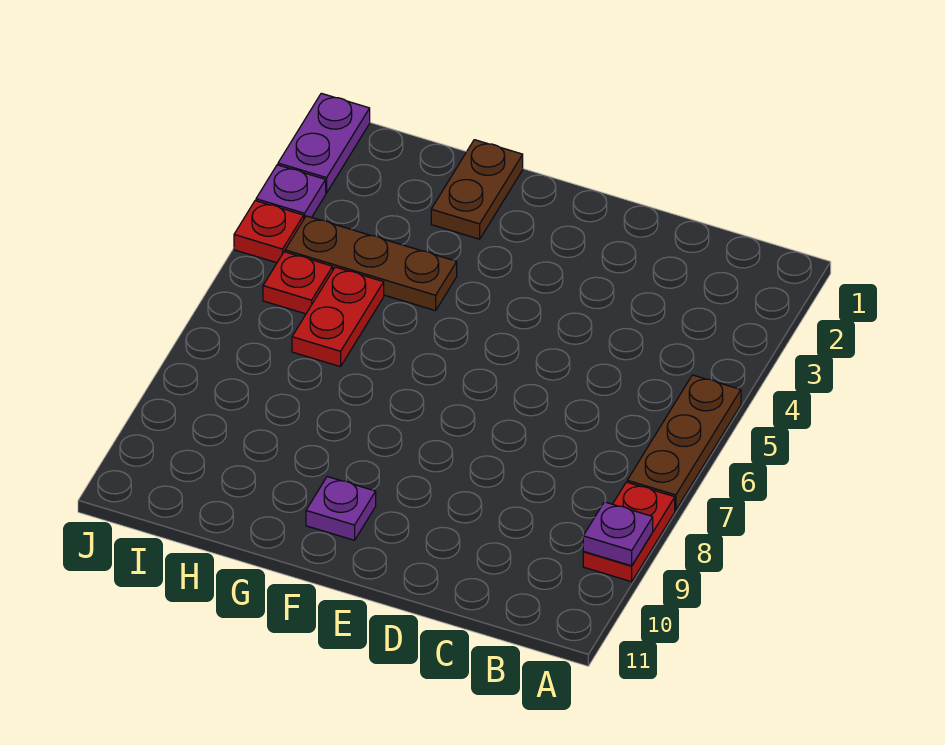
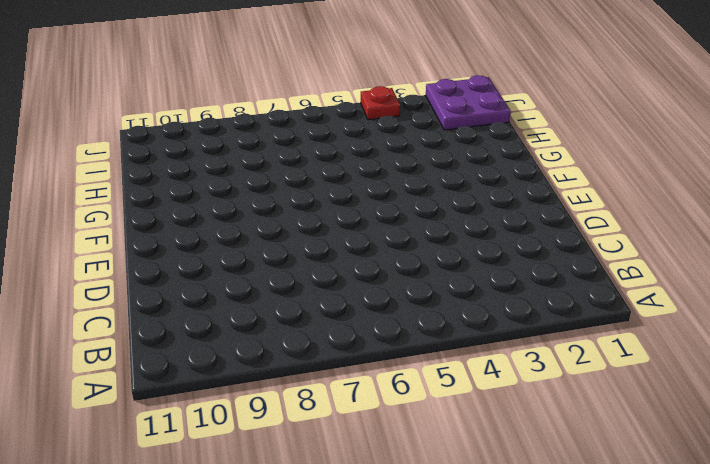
purple plate I1:J2 level 1 -> purple plate J1:J2 level 1
none -> brown plate A5:A7 level 1
none -> red plate A8:A9 level 1

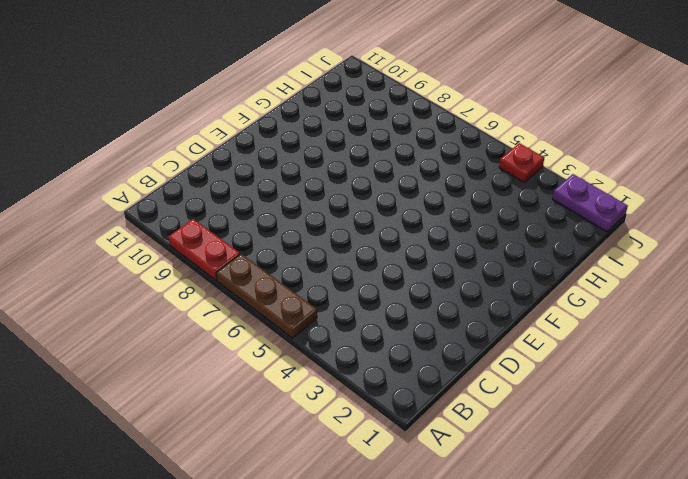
none -> purple plate F10 level 1
none -> brown plate G1:G2 level 1

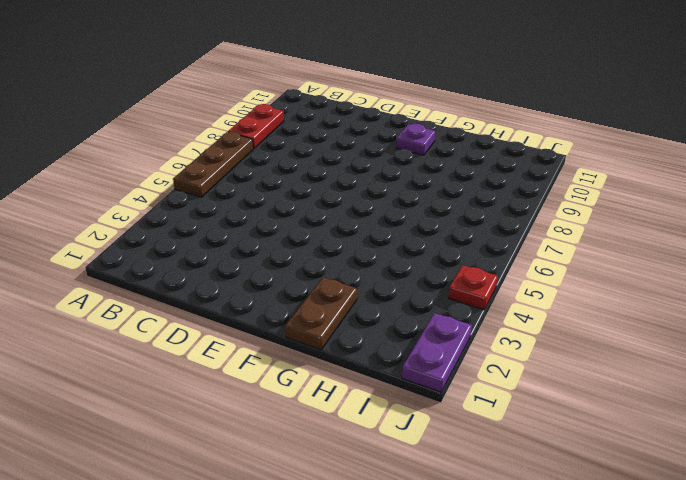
none -> brown plate G4:I4 level 1
none -> red plate H5:H6 level 1

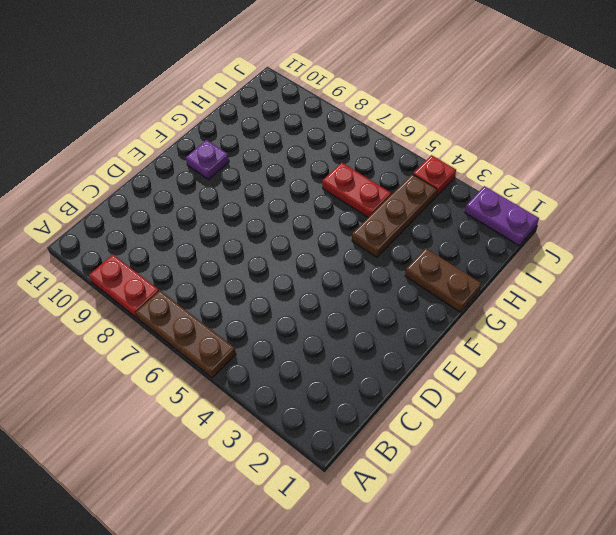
none -> red plate I5 level 1
none -> purple plate J3 level 1

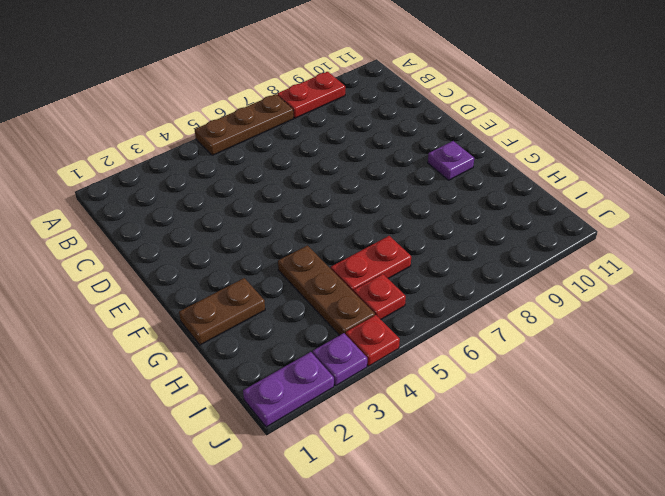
none -> purple plate A9 level 2

